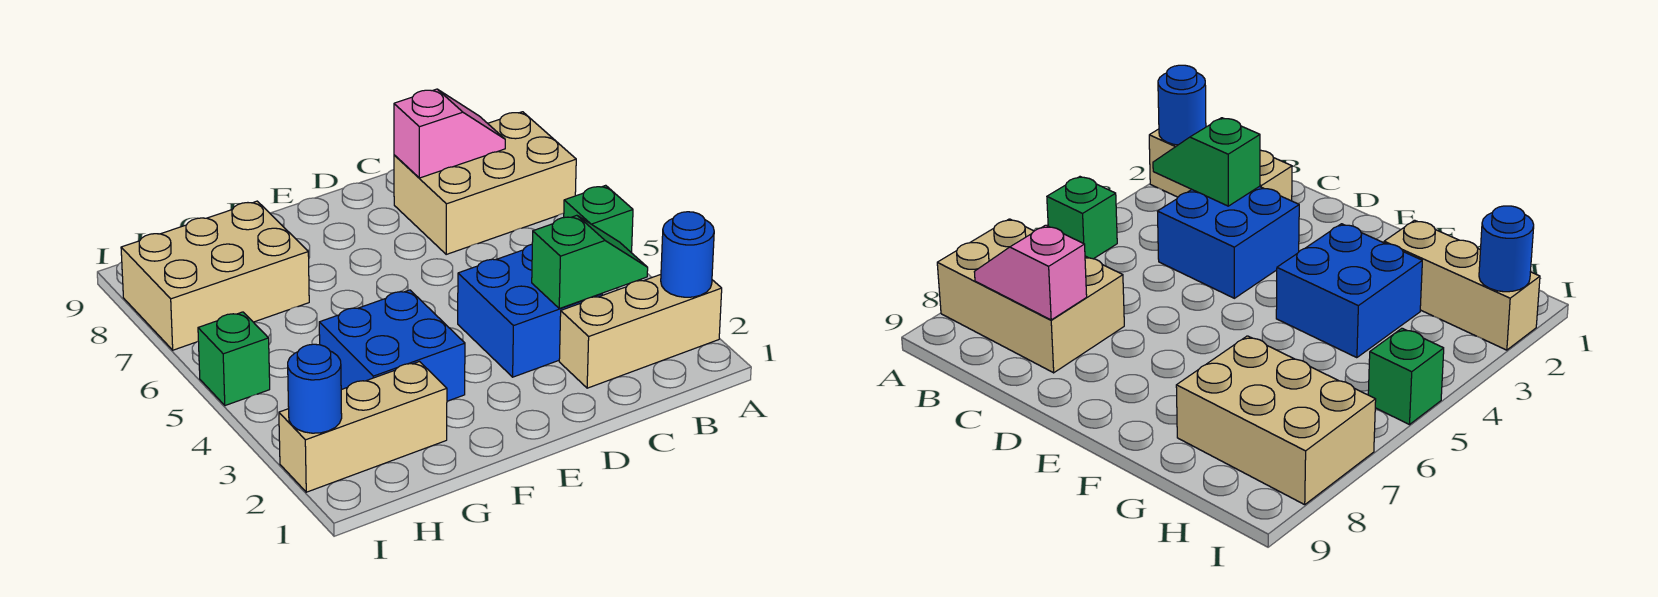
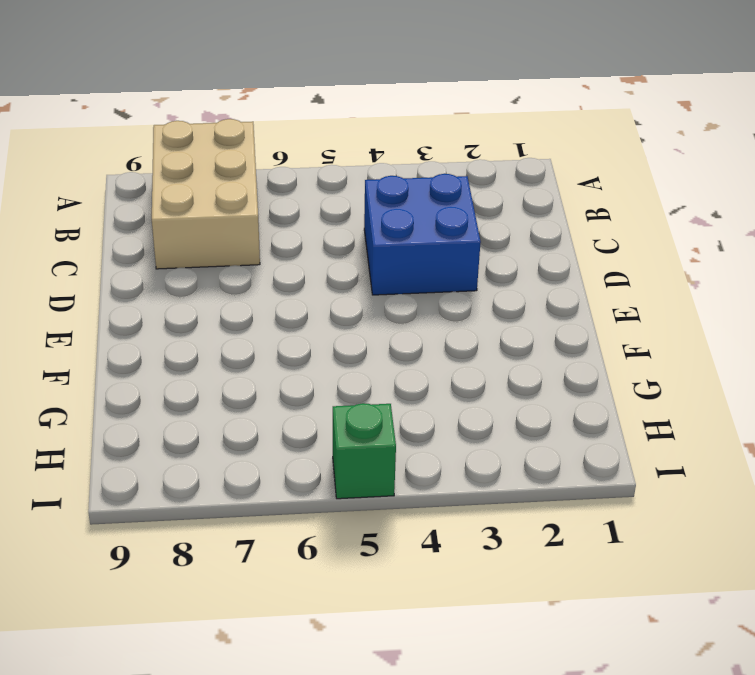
none -> tan brick A2:C2 level 1
none -> green brick A5 level 1
none -> blue brick F3:G4 level 1

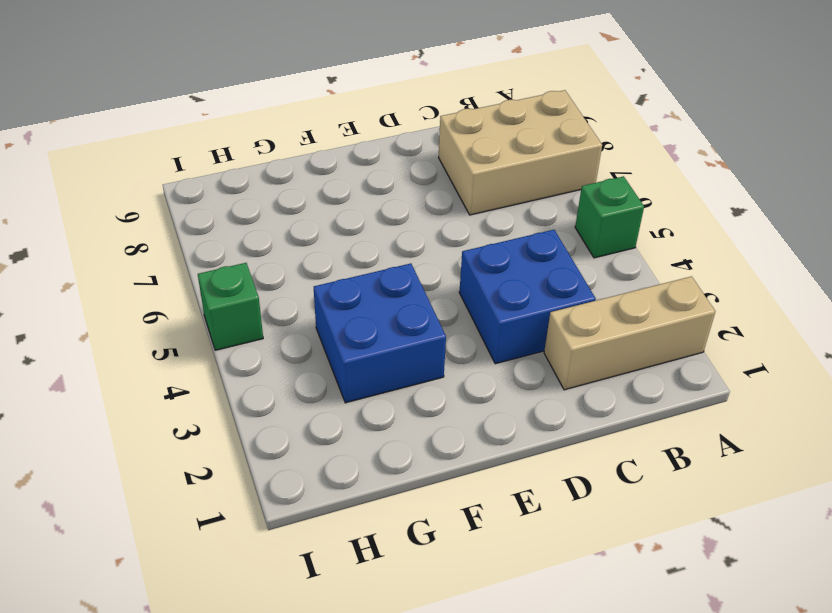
none -> tan brick G2:I2 level 1
none -> tan brick G7:I8 level 1
none -> blue round brick A2 level 2

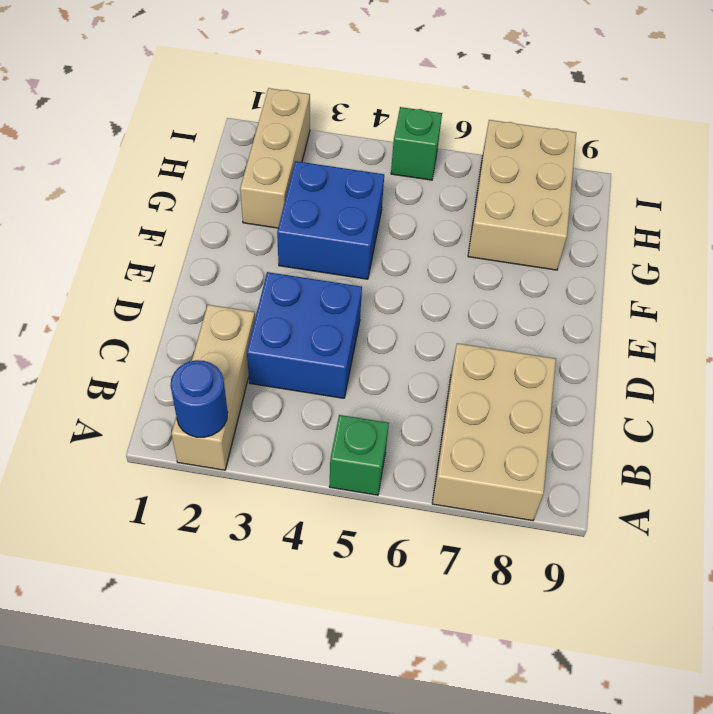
none -> green slope B3:C3 level 2 top C
none -> pink slope B8:C8 level 2 top C
none -> blue round brick I2 level 2

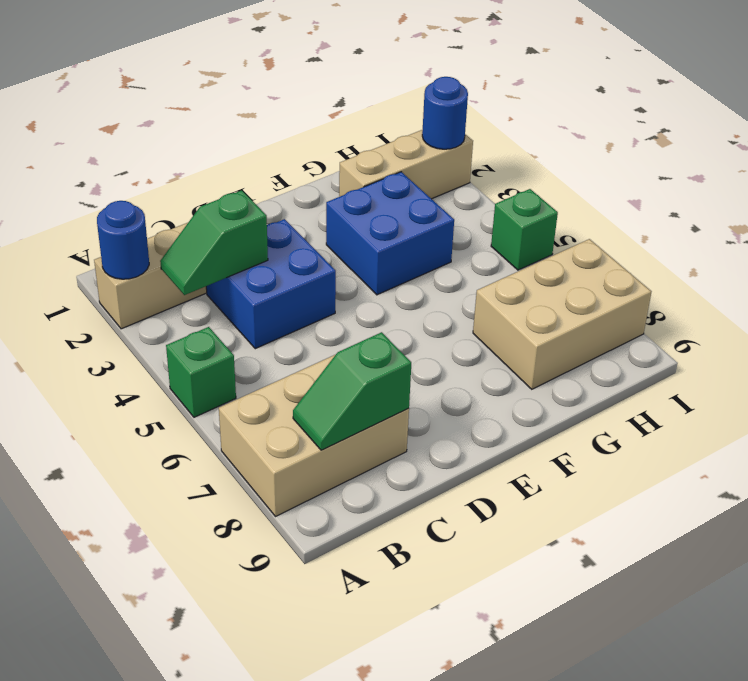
green slope B8:C8 level 2 top C -> pink slope B8:C8 level 2 top C

